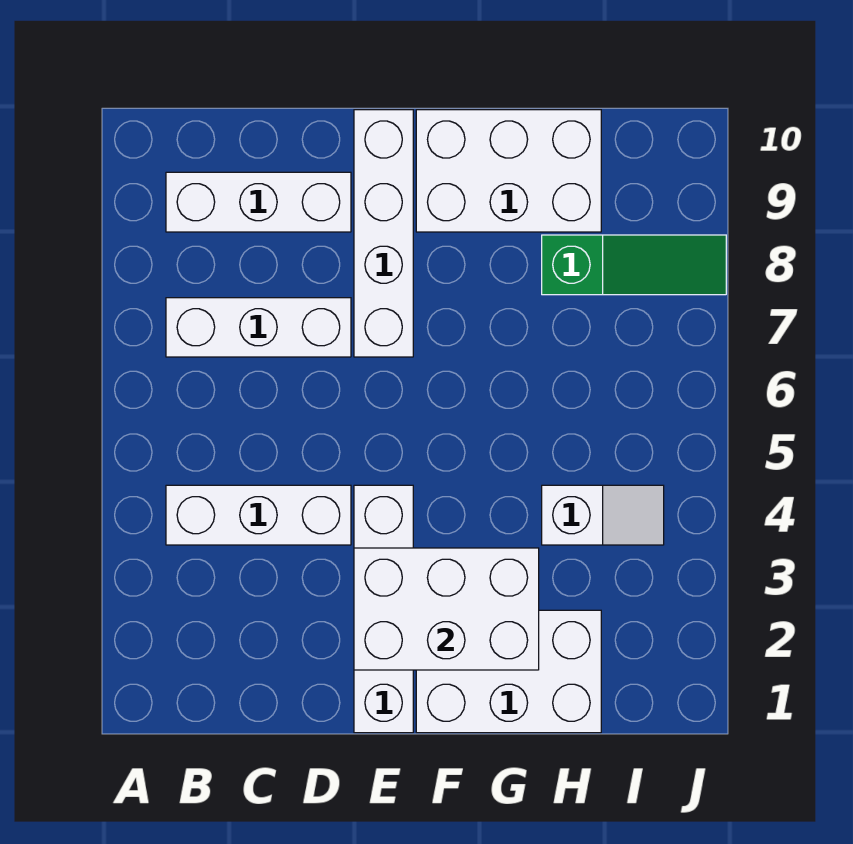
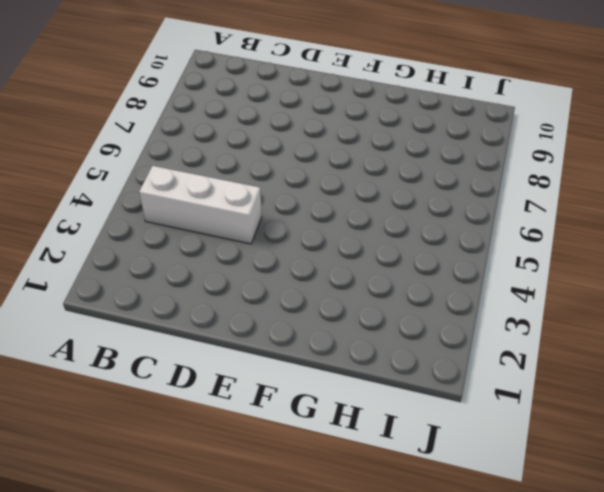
none -> white brick B7:D7 level 1
none -> white brick B9:D9 level 1

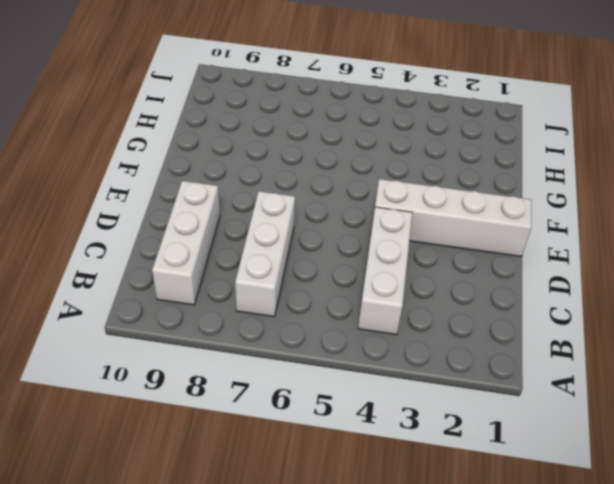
none -> white brick E7:E10 level 1
none -> white brick F1:H2 level 1

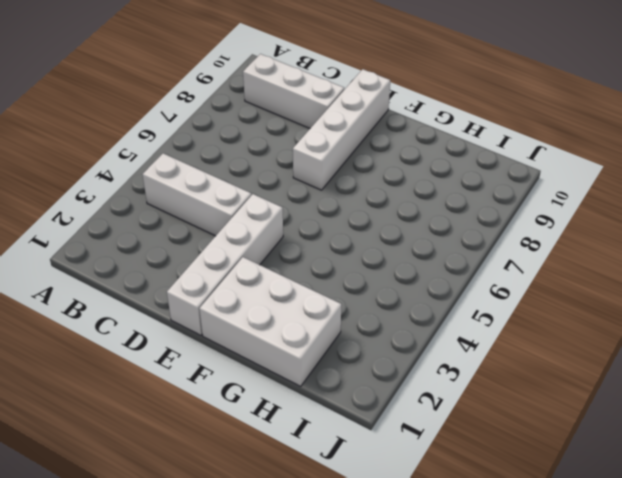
none -> white brick B7:D7 level 1
none -> white brick F9:H10 level 1

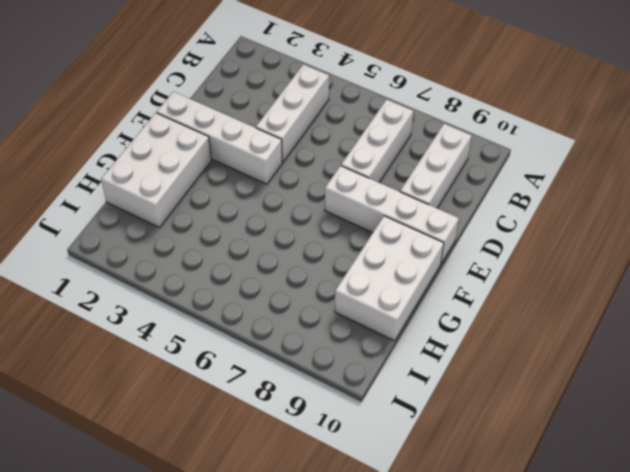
none -> white slope H4:I4 level 1 top H
none -> green slope H8:J8 level 1 top H

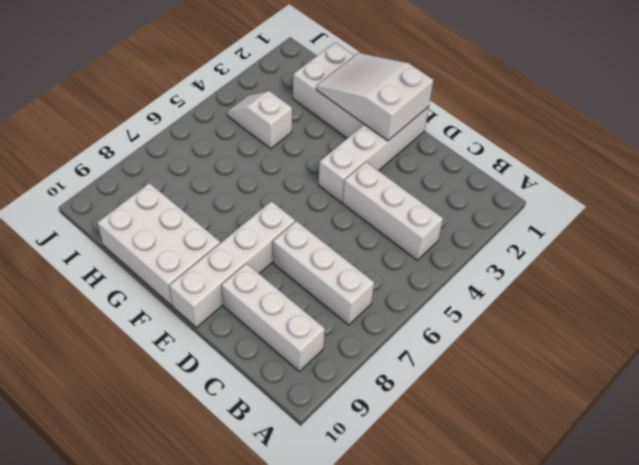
white slope E1:G2 level 2 top E -> white brick E2:G3 level 2
none -> green slope H8:J8 level 1 top H

